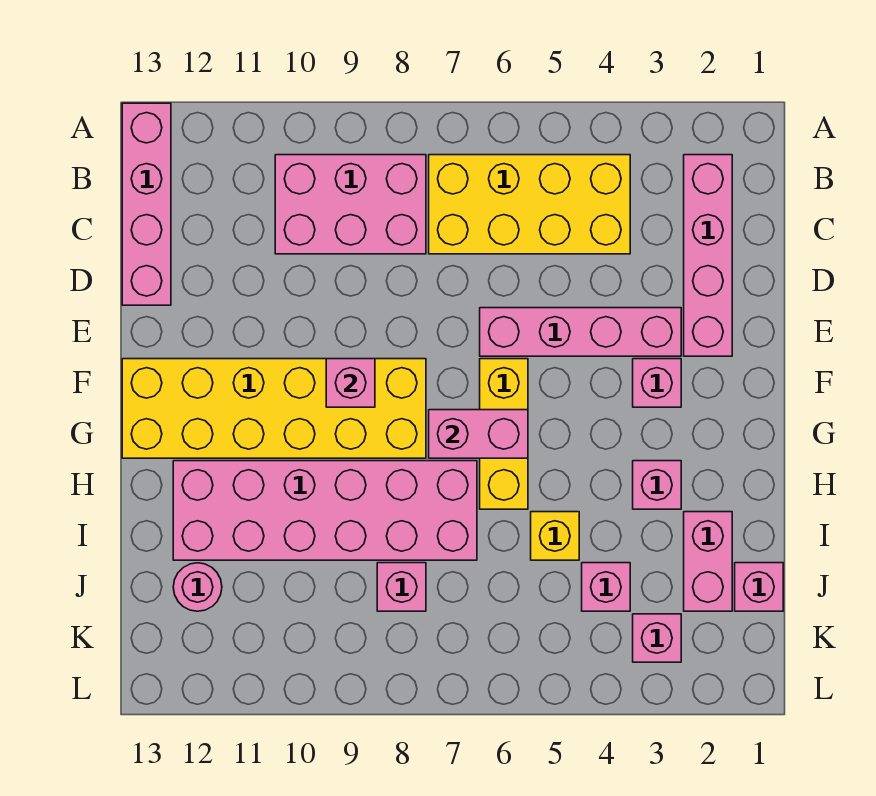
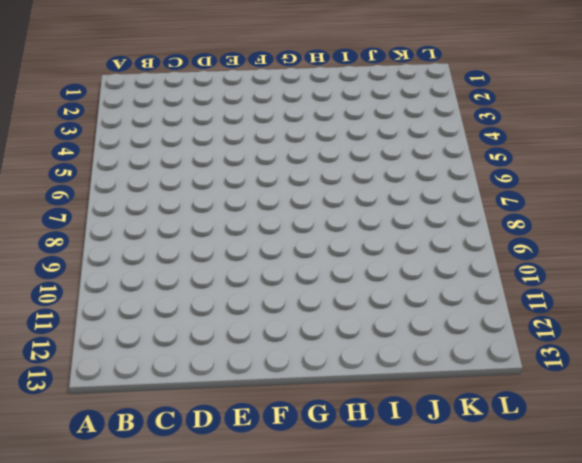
none -> pink brick A13:D13 level 1
none -> pink brick B2:E2 level 1
none -> yellow brick B4:C7 level 1

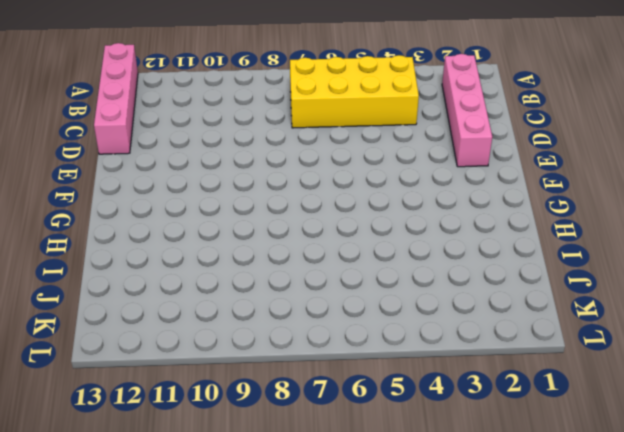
none -> pink brick B8:C10 level 1
none -> pink brick E3:E6 level 1
none -> pink brick F3 level 1

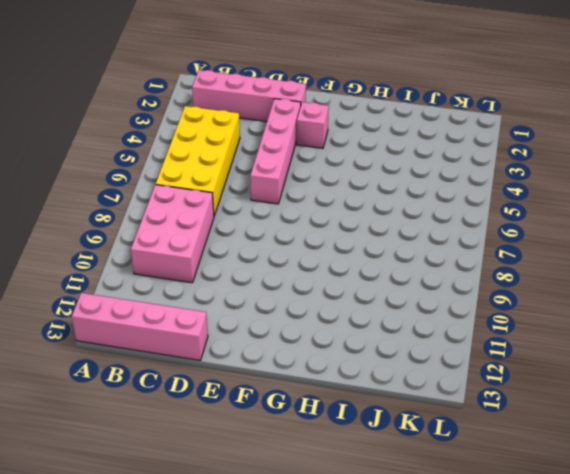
none -> yellow brick F6:H6 level 1
none -> yellow brick F8:G13 level 1
none -> pink brick H3 level 1

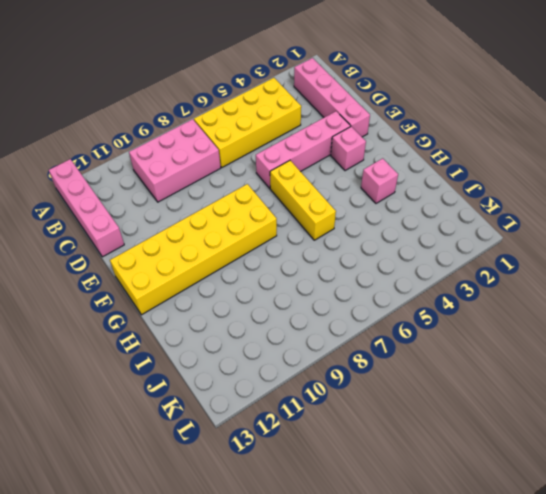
none -> pink brick H7:I12 level 1
none -> pink brick I2:J2 level 1
none -> yellow brick I5 level 1

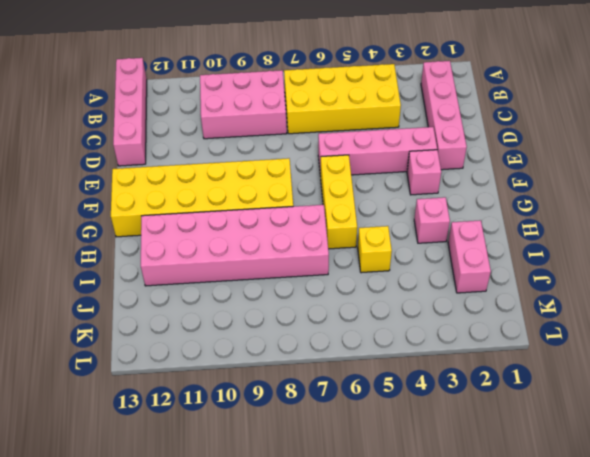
none -> pink brick J1 level 1
none -> pink brick J4 level 1
none -> pink brick J8 level 1

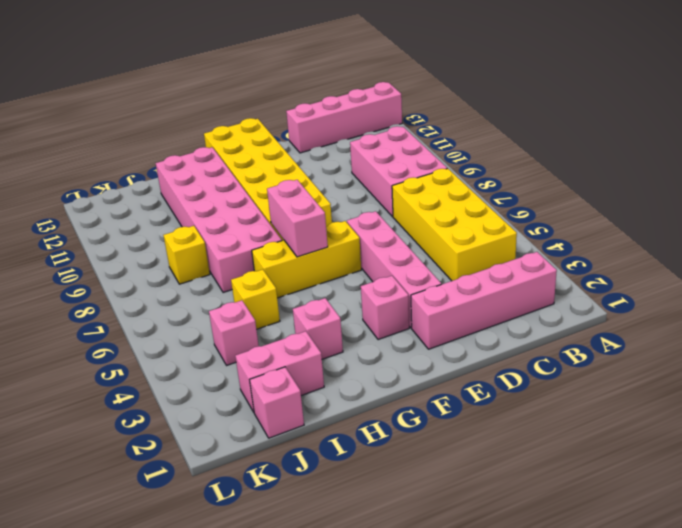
yellow brick J8 level 1 -> pink brick J8 level 1
none -> pink round brick J12 level 1
none -> pink brick K3 level 1
none -> pink brick F9 level 2

